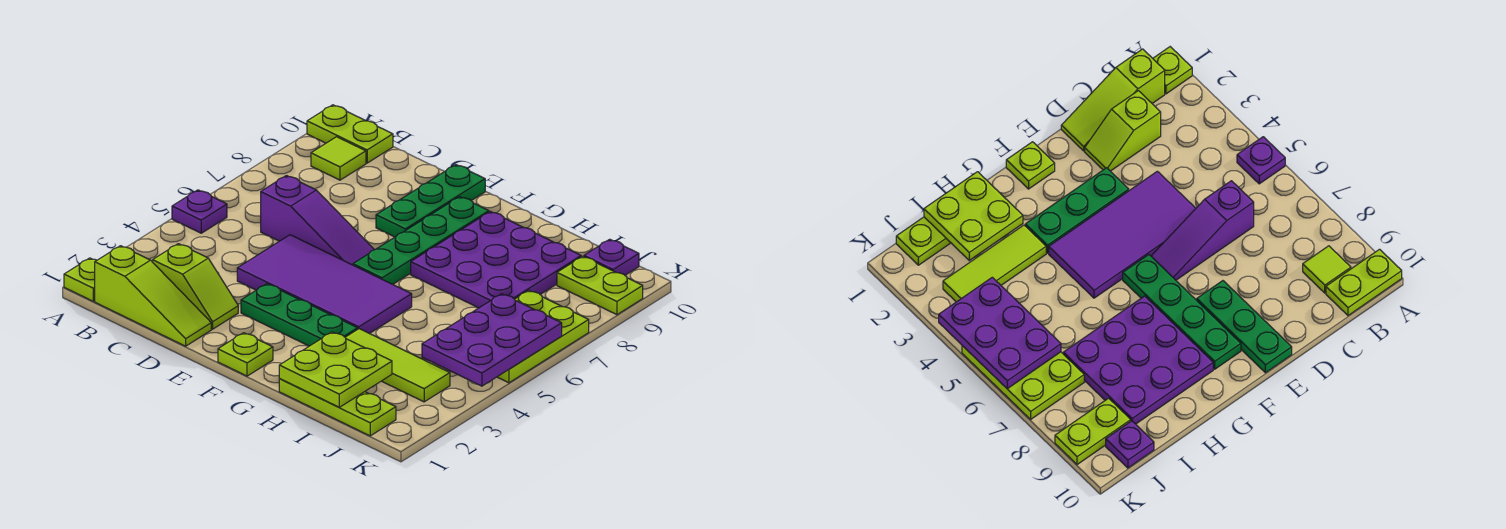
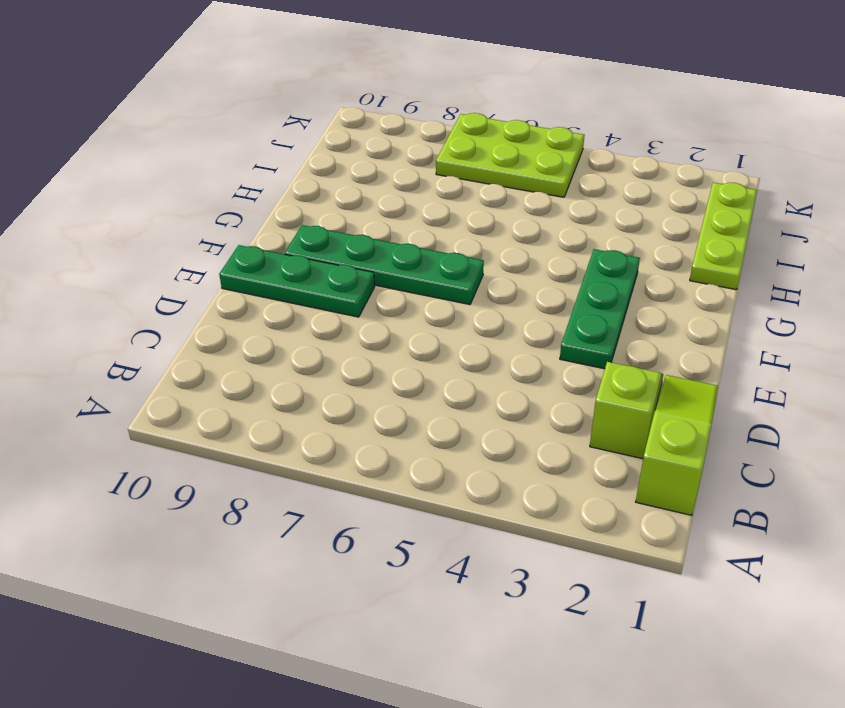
none -> lime plate A1 level 1
none -> purple plate A5 level 1
none -> lime plate A10:B10 level 1

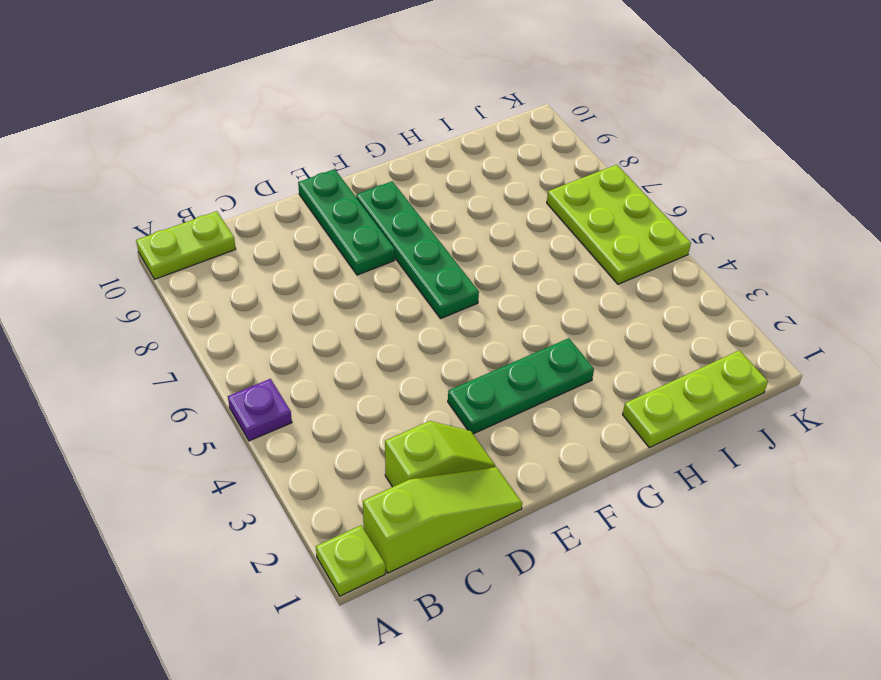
none -> lime tile B9 level 1
none -> purple slope C6:E6 level 1 top C
none -> purple tile D4:G5 level 1

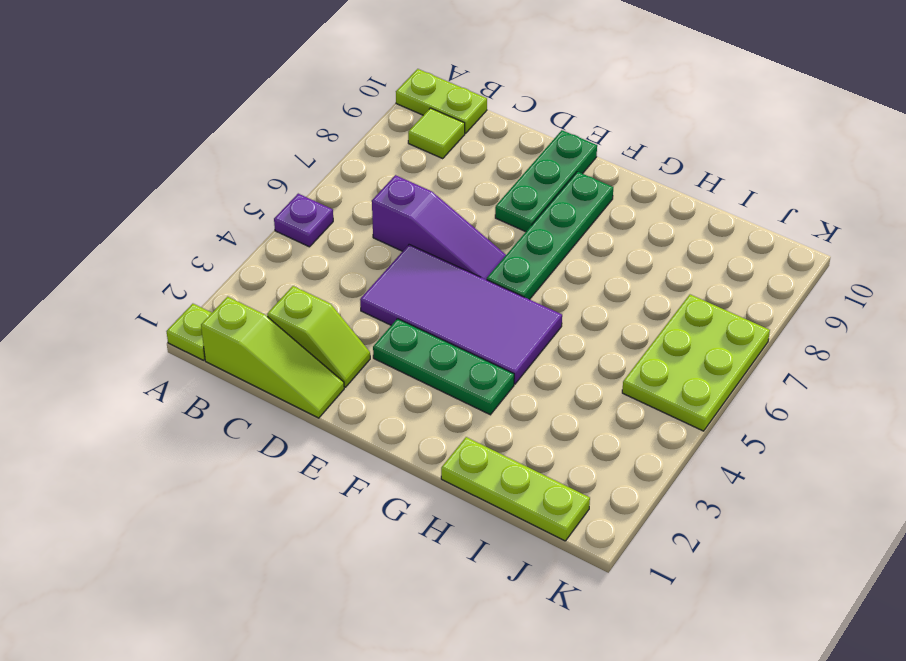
none -> lime plate F1 level 1
none -> purple plate G7:I9 level 1
none -> lime tile H3:J3 level 1

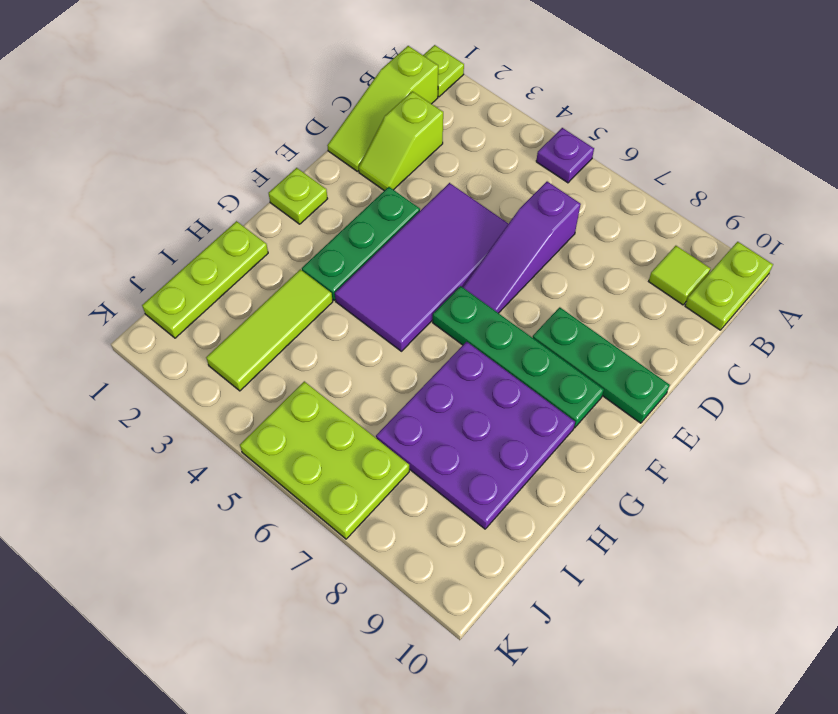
none -> lime plate J9:K9 level 1
none -> purple plate J10 level 1
none -> lime plate H1:I2 level 2

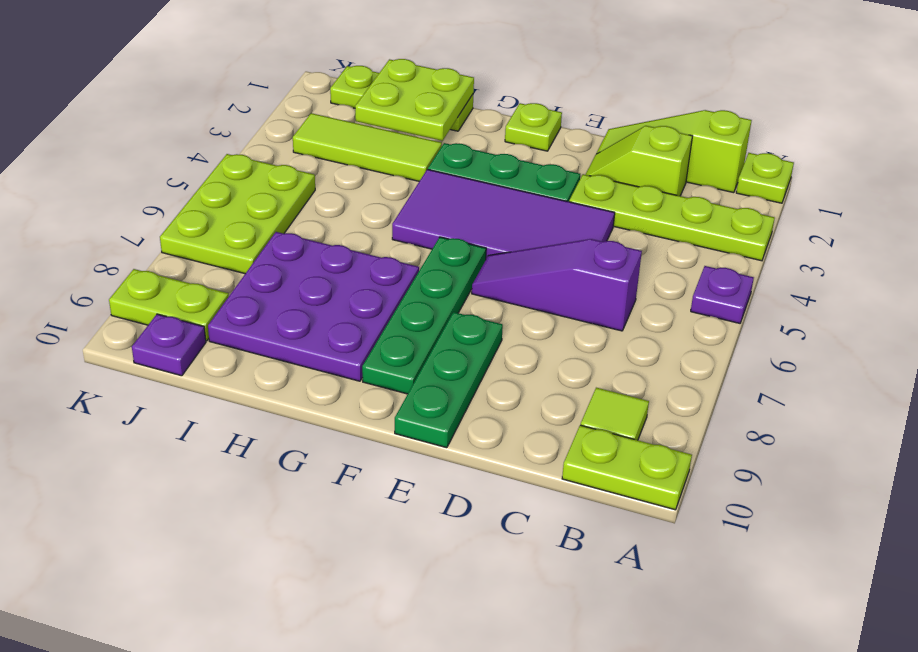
lime plate A3:D3 level 1 -> none
none -> purple plate J4:K6 level 2

